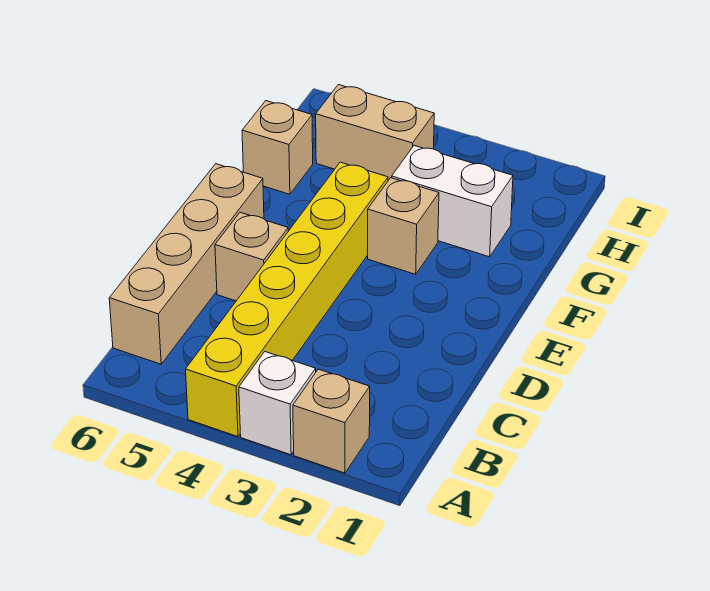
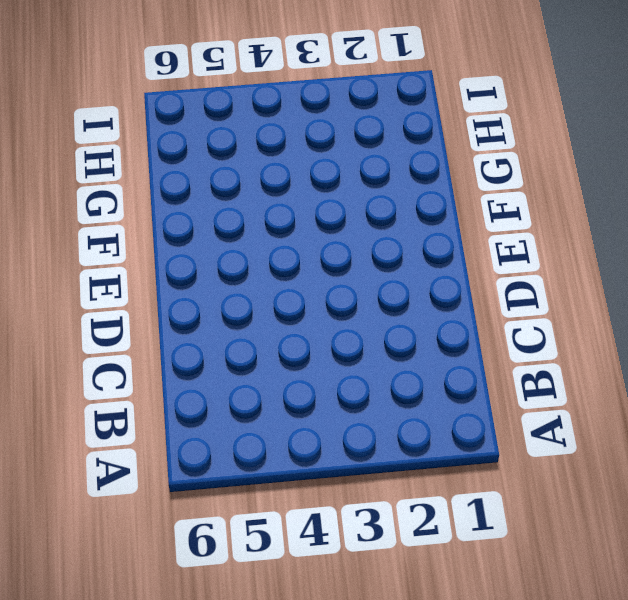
none -> tan brick A2 level 1
none -> white brick A3 level 1

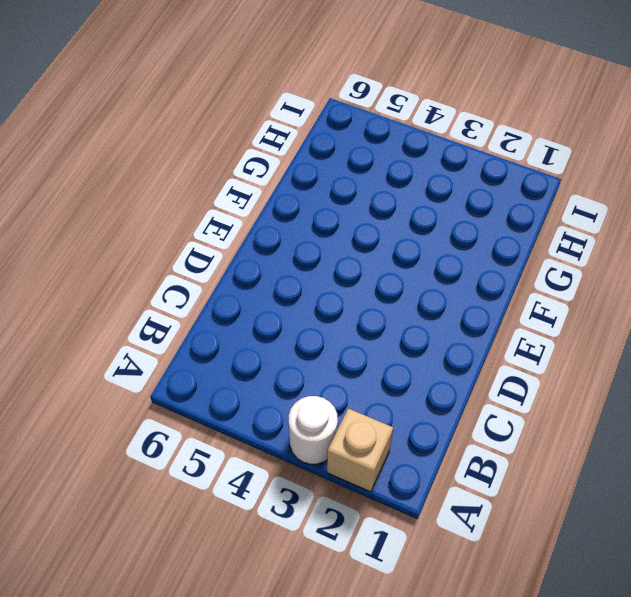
white round brick A3 level 1 -> white brick A3 level 1
none -> yellow brick A4:F4 level 1
none -> tan brick B6:E6 level 1

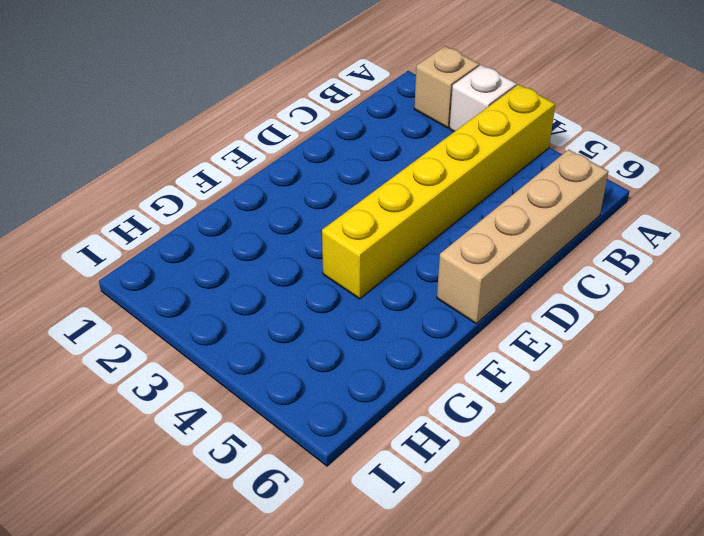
none -> tan brick D5 level 1
none -> tan brick F3 level 1

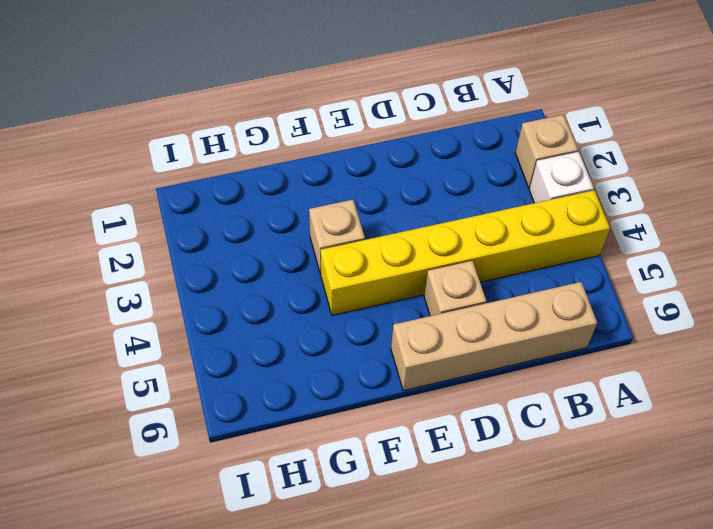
none -> white brick G2:G3 level 1
none -> tan brick G6 level 1

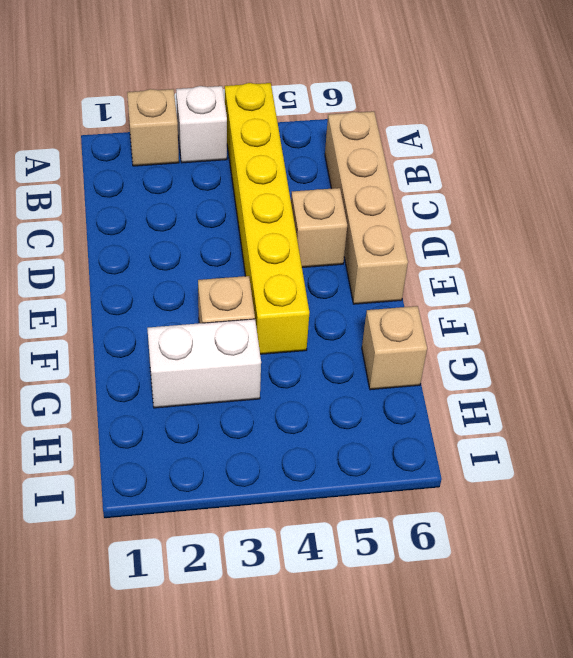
none -> tan brick H4:H5 level 1

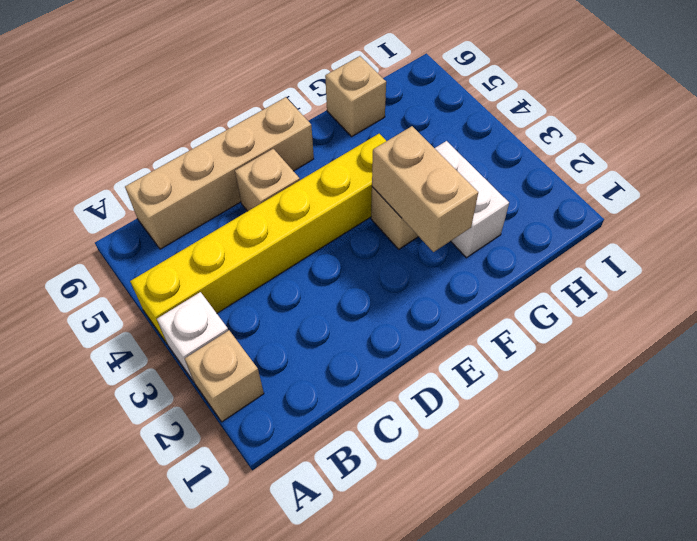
tan brick F2:F3 level 2 -> tan brick H4:H5 level 1

